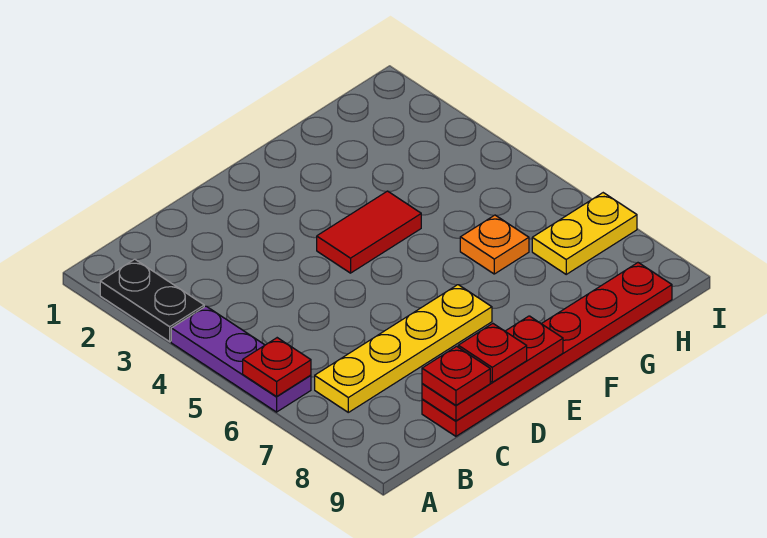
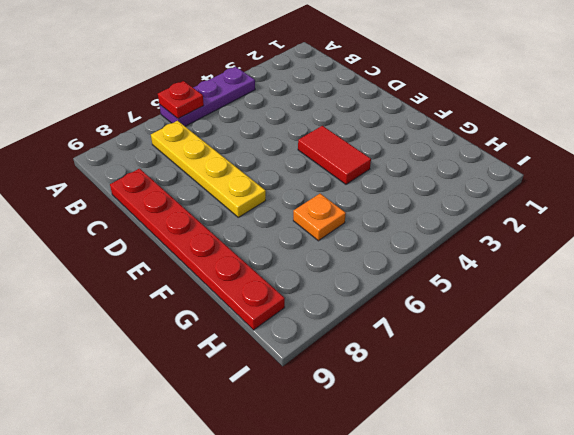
none -> black plate A2:A3 level 1
none -> yellow plate H7:I7 level 1

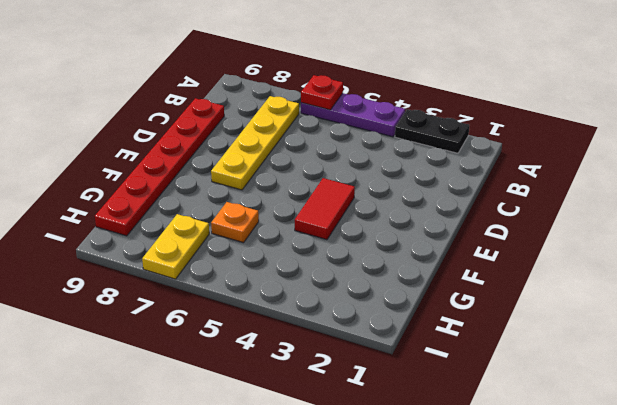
none -> red plate C9:E9 level 2
none -> red plate C9 level 3

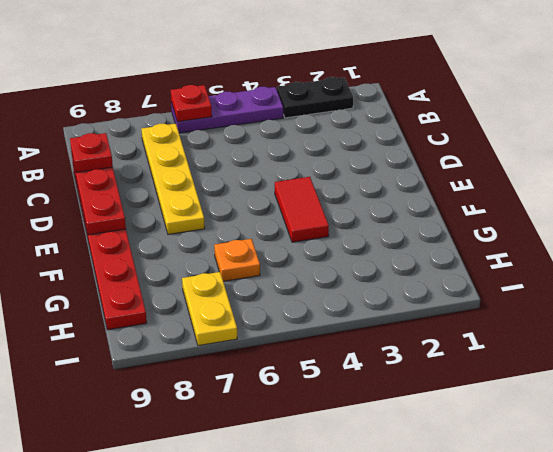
none -> red plate D9 level 3

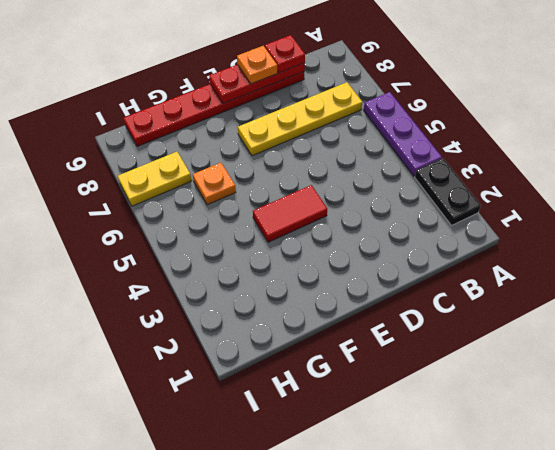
orange plate D9 level 3 -> red plate D9 level 3
none -> red plate A6 level 2

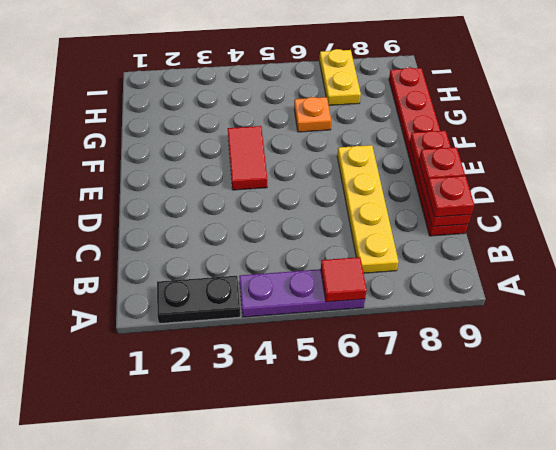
red tile A6 level 2 -> red plate A6 level 2

